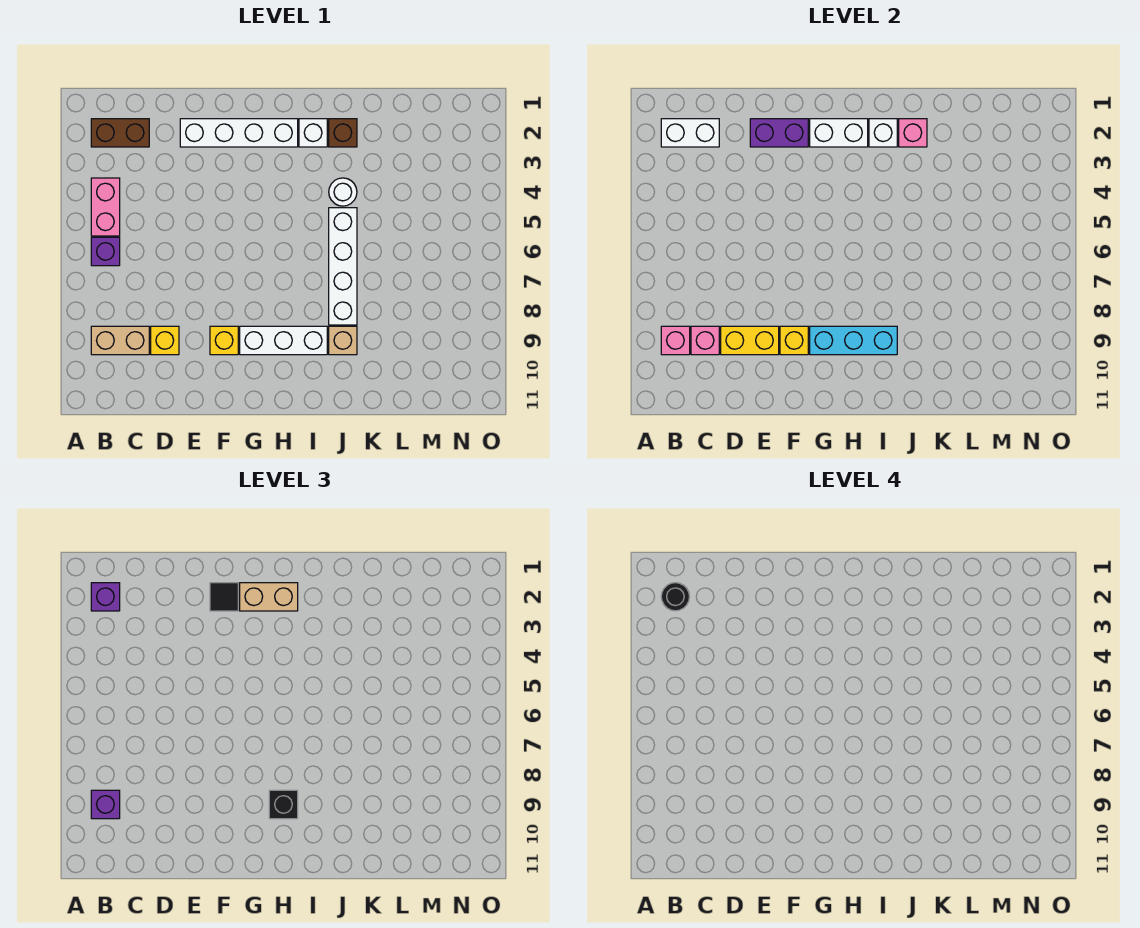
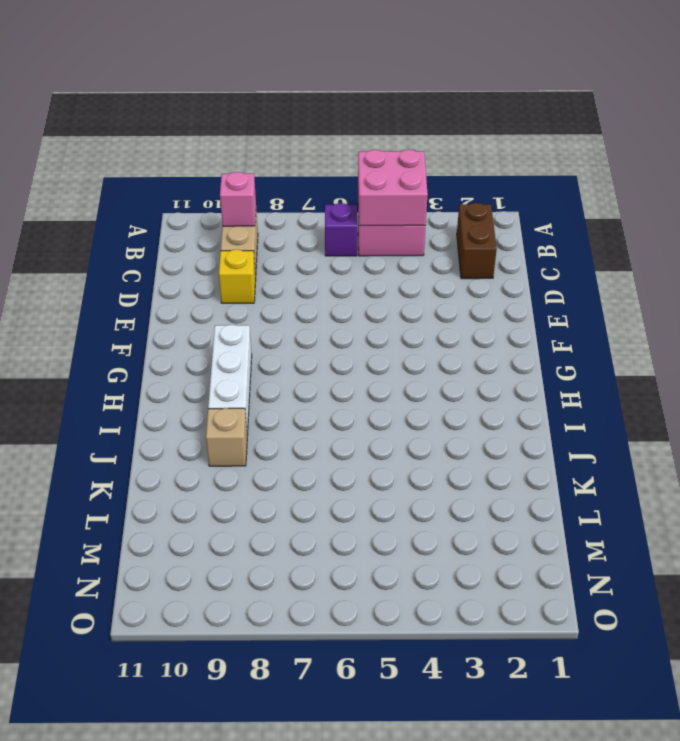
pink brick A4:B5 level 2 -> none
none -> white brick E2:H2 level 1
none -> yellow brick F9 level 1
none -> white brick I2 level 1

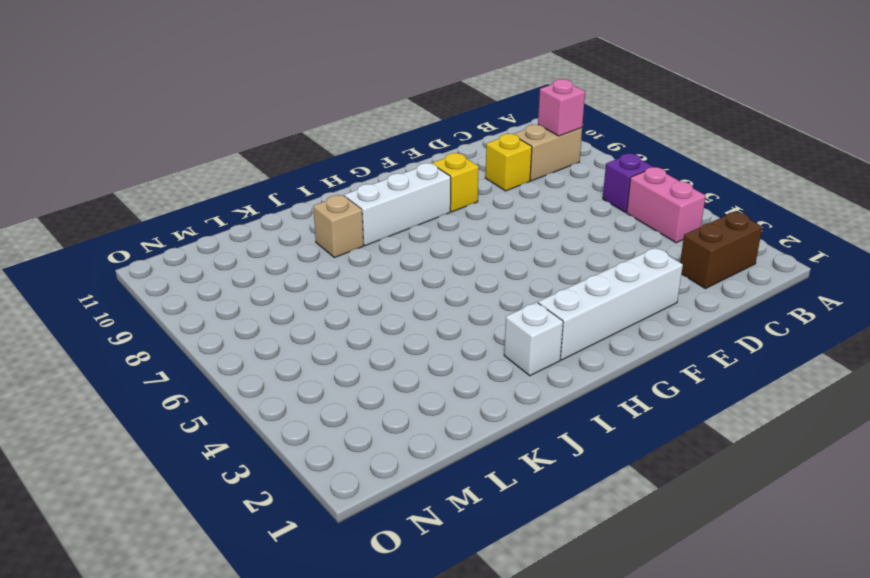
none -> brown brick J2 level 1
none -> white round brick J4 level 1
none -> white brick J5:J8 level 1

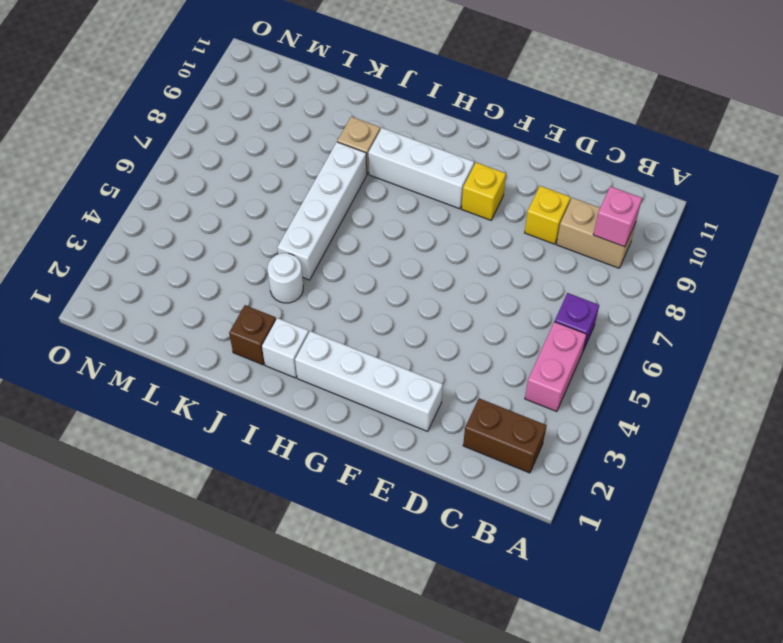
none -> white brick B2:C2 level 2
none -> pink brick C9 level 2
none -> yellow brick D9:E9 level 2

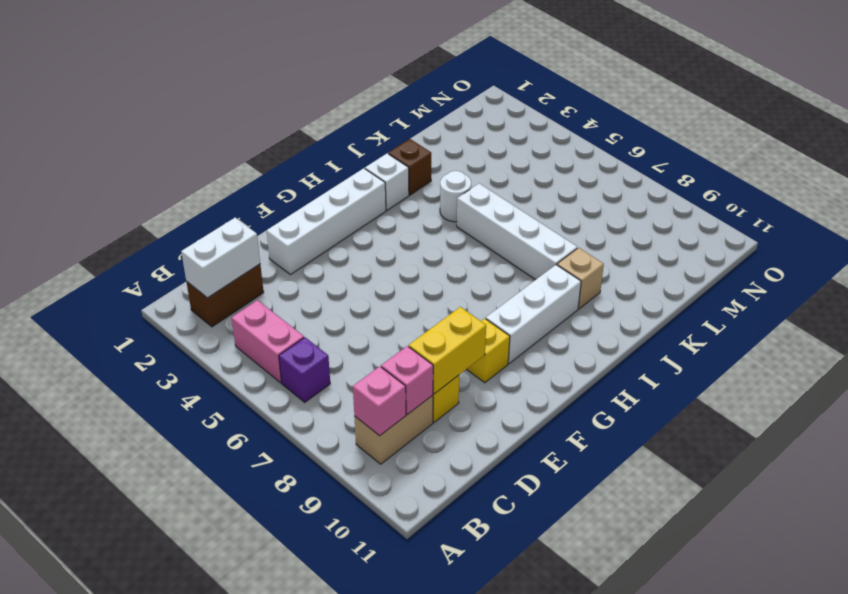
none -> purple brick E2:F2 level 2
none -> yellow brick F9 level 2
none -> white brick G2:H2 level 2

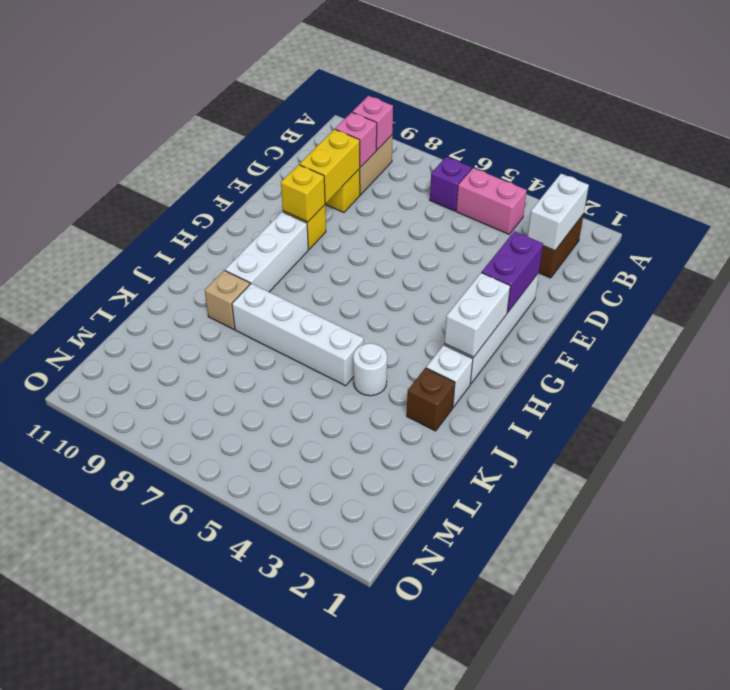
none -> cyan brick G9:I9 level 2
none -> white brick I2 level 2
none -> pink brick J2 level 2

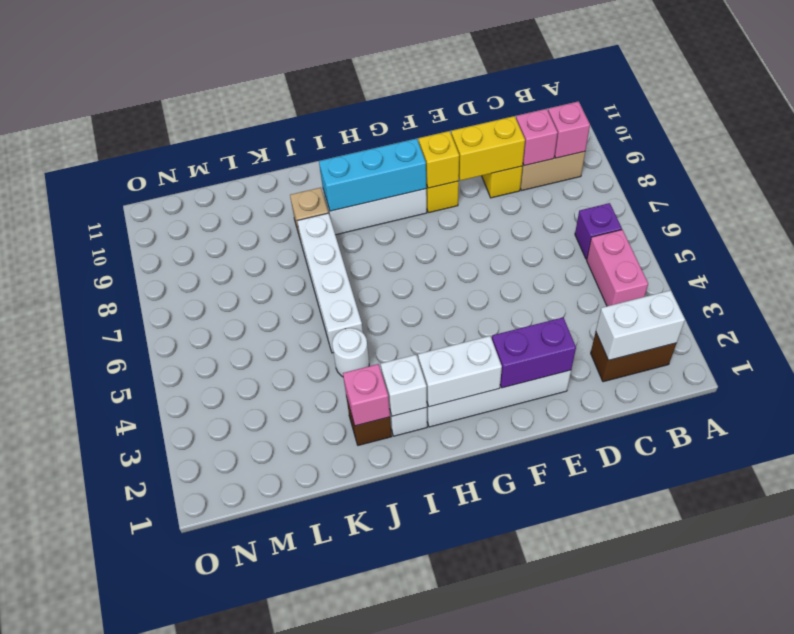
none -> purple brick B2 level 3
none -> purple brick B9 level 3
none -> black tile F2 level 3

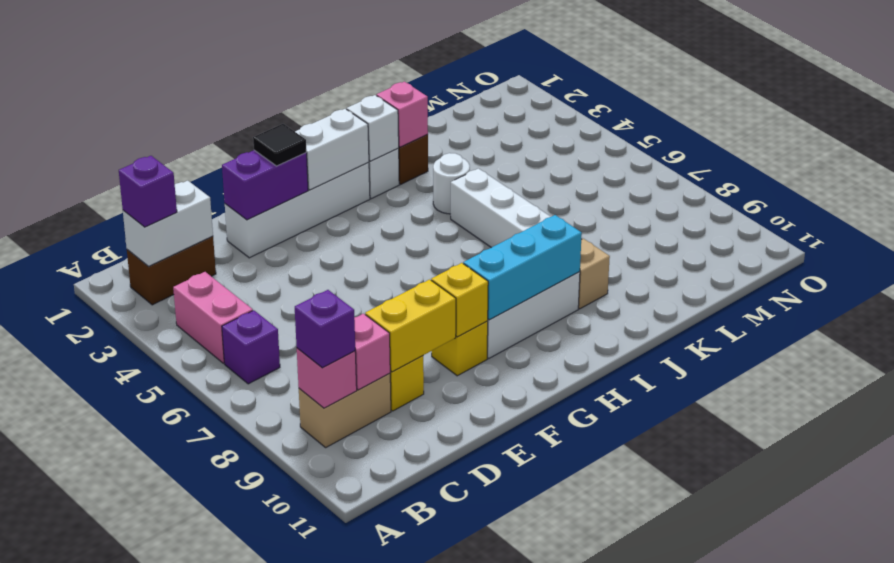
none -> tan brick G2:H2 level 3
none -> black brick H9 level 3
none -> black round brick B2 level 4

